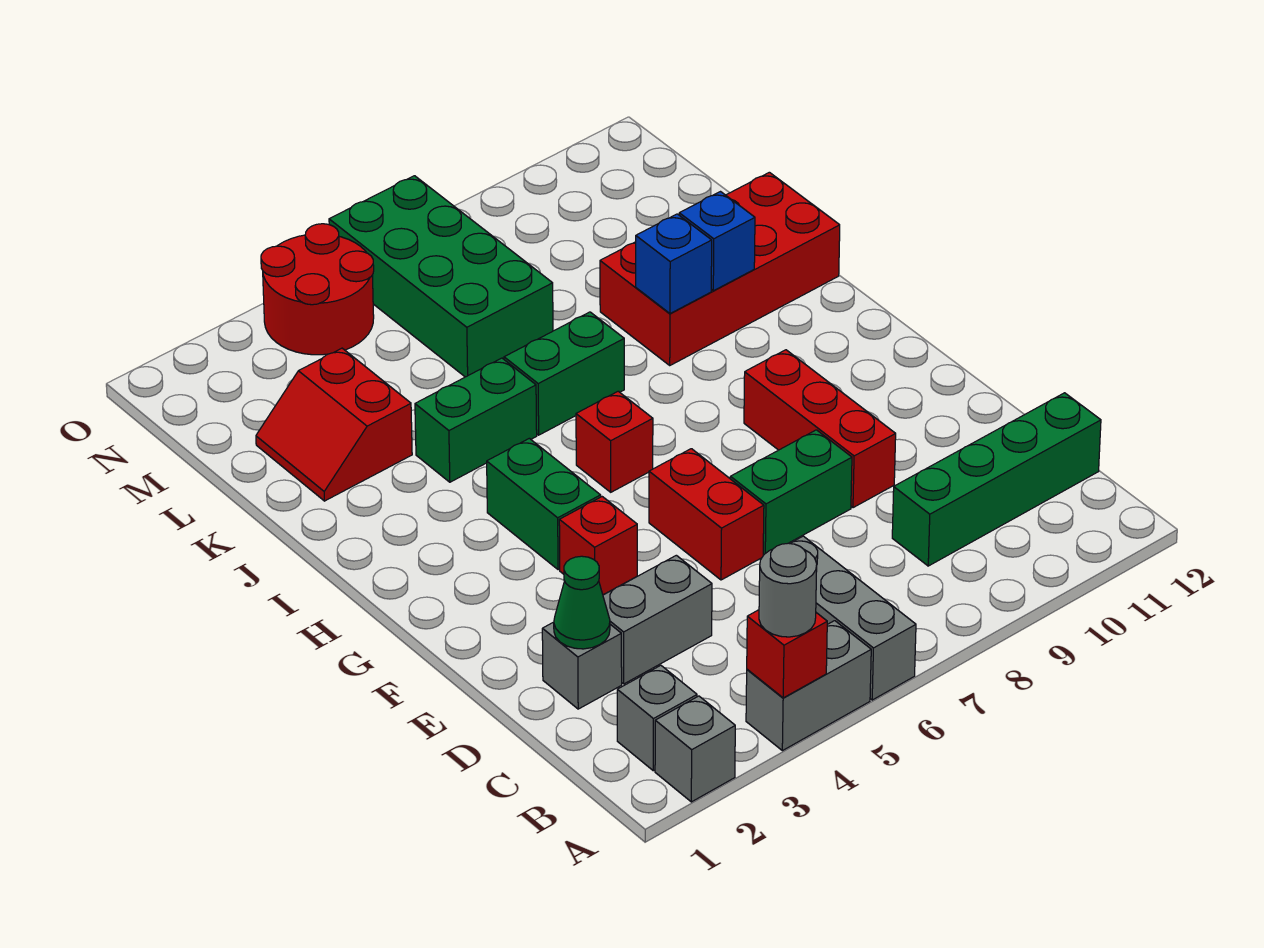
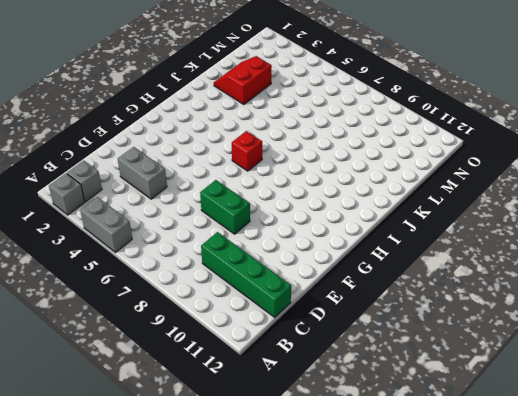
none -> grey brick A6:C6 level 1
none -> grey brick D2 level 1
none -> red brick E6:F6 level 1

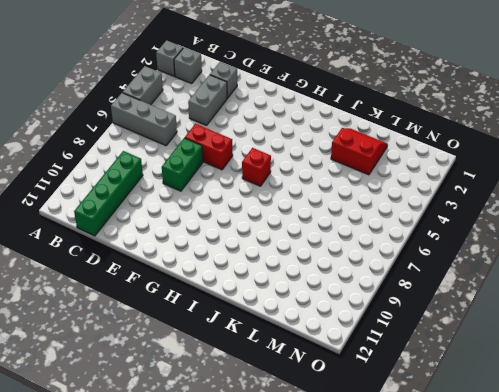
none -> red brick E9:G9 level 1
none -> red brick F4 level 1
none -> green brick G4:H4 level 1

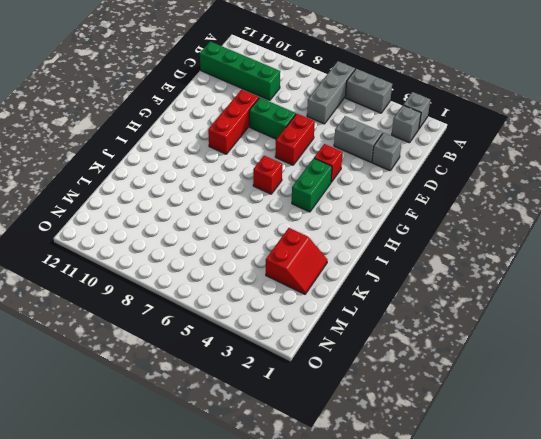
none -> green brick J4:J5 level 1
none -> green brick J6:J7 level 1
none -> red brick J9:K12 level 1

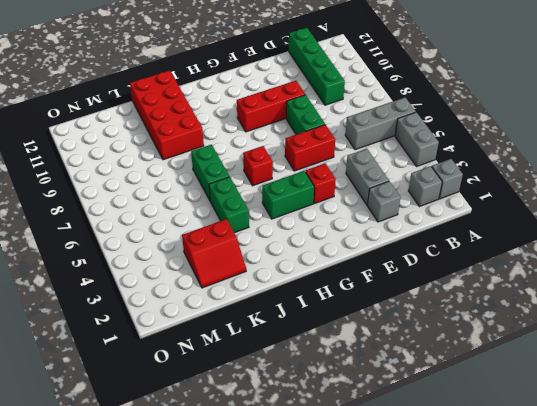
none -> green brick L6:O7 level 1
none -> red round brick N4:O5 level 1
none -> red brick A4 level 2

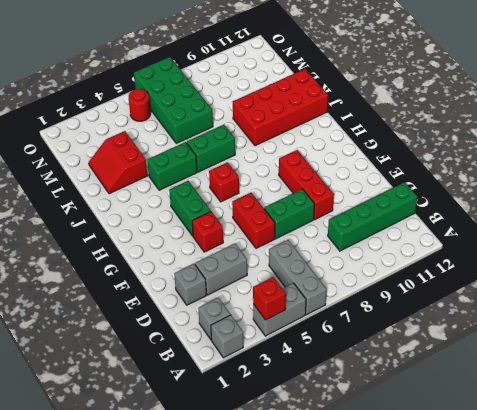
red round brick N5 level 1 -> red round brick N4:O5 level 1
none -> green cone D2 level 2
none -> blue brick J9 level 2
none -> blue brick J10 level 2

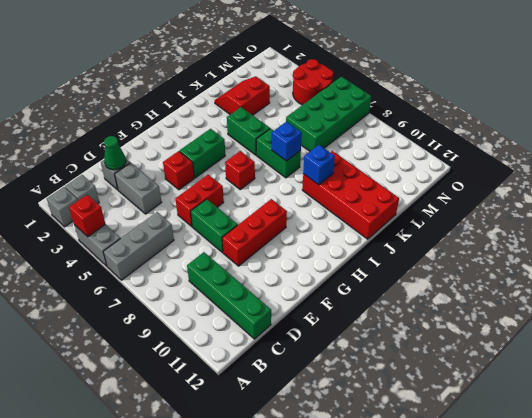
blue brick J7 level 2 -> blue brick J10 level 2
none -> grey round brick A4 level 3

